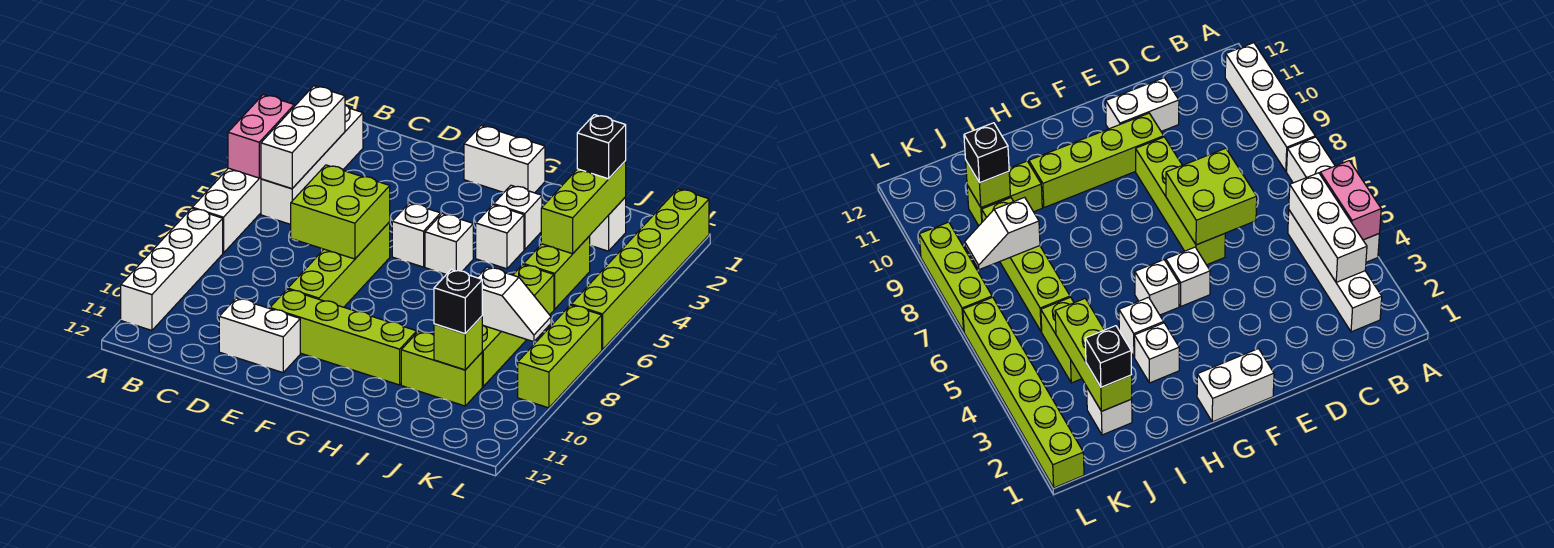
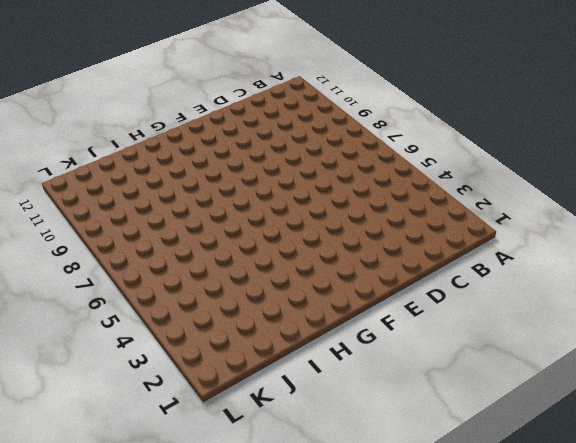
none -> white brick A4:A7 level 1
none -> white brick A8:A11 level 1
none -> white brick B2:B5 level 1

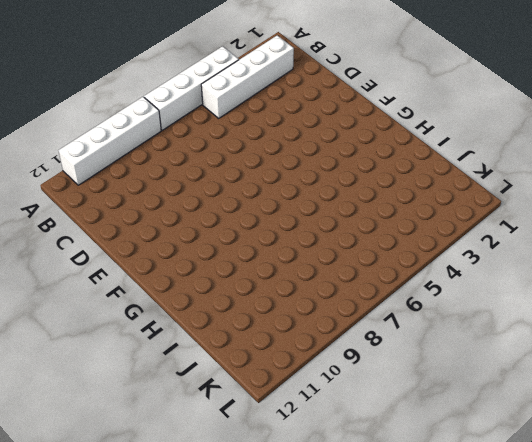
none -> white brick D11:E11 level 1
none -> lime brick E6:E9 level 1
none -> lime brick E10:H10 level 1

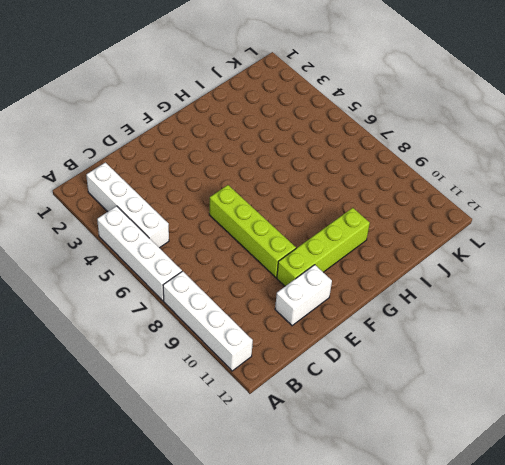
none -> white brick F1:G1 level 1
none -> white brick F5 level 1
none -> white brick G5 level 1

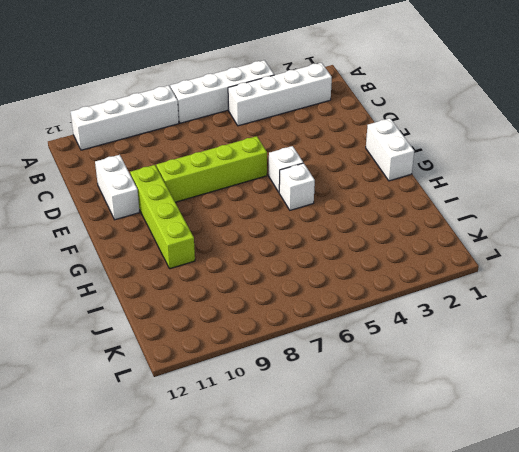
none -> white brick H3 level 1
none -> white brick H4 level 1
none -> lime brick I10:J10 level 1

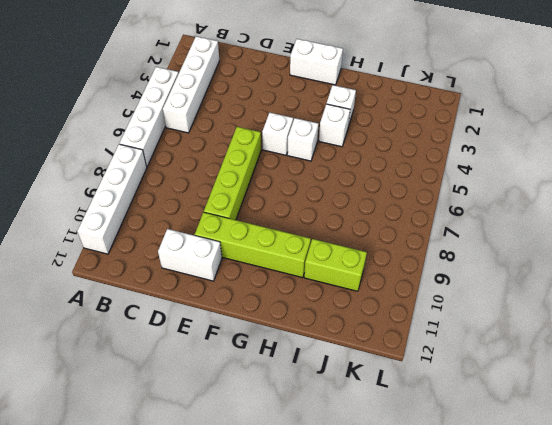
none -> white brick J2 level 1
none -> lime brick J4:J5 level 1
none -> lime brick J6:J9 level 1

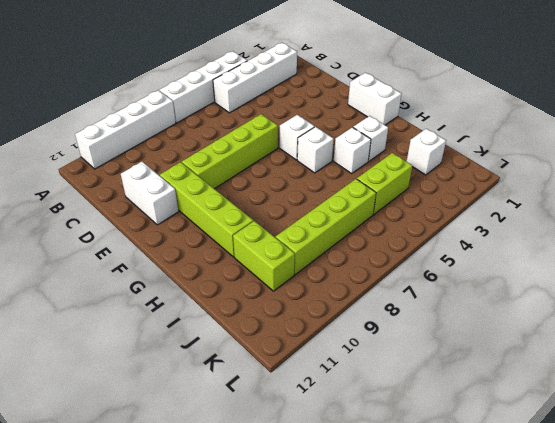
none -> lime brick L1:L6 level 1
none -> lime brick L7:L9 level 1
none -> pink brick A4:A5 level 2

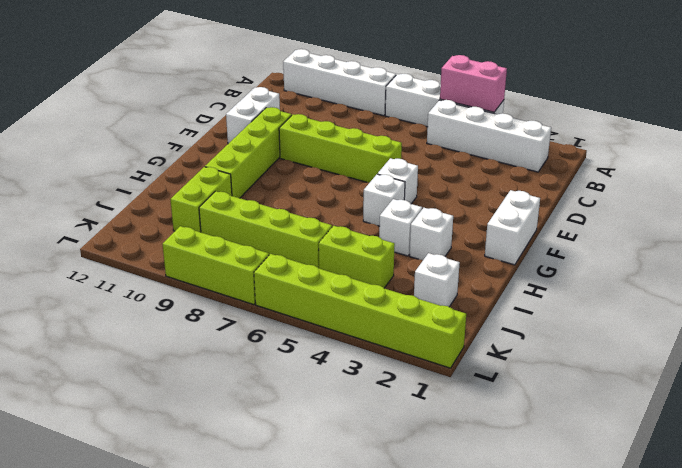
none -> white brick B3:B5 level 2
none -> lime brick D6:E7 level 2
none -> lime brick J2:J4 level 2

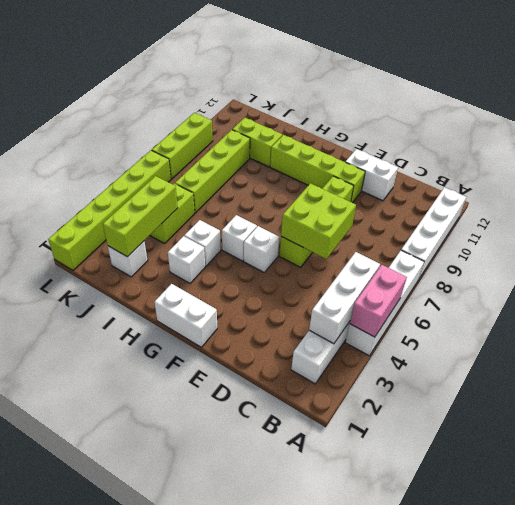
none -> white slope J8:K8 level 2 top J
none -> lime brick J10 level 2
none -> black brick J2 level 3

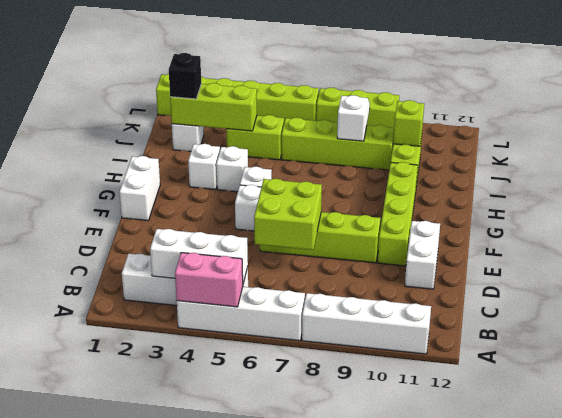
none -> black brick J10 level 3

